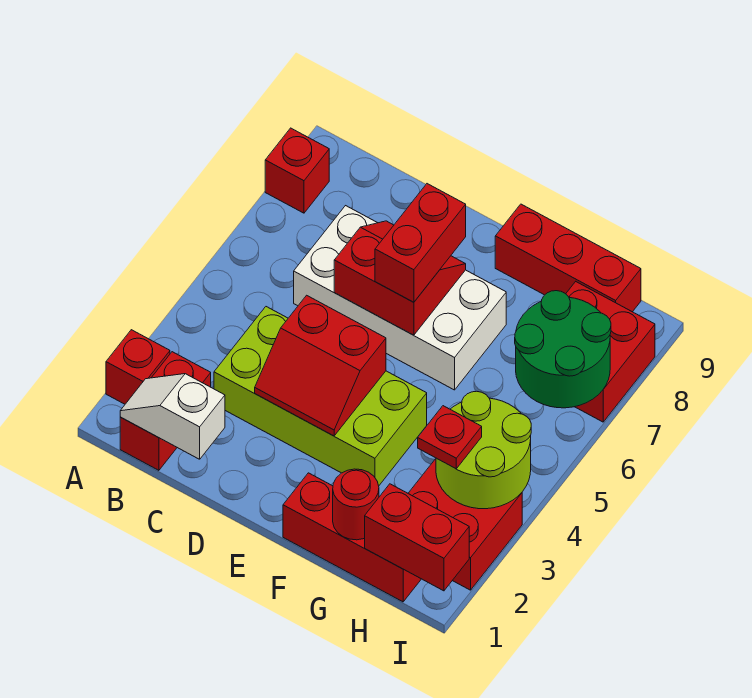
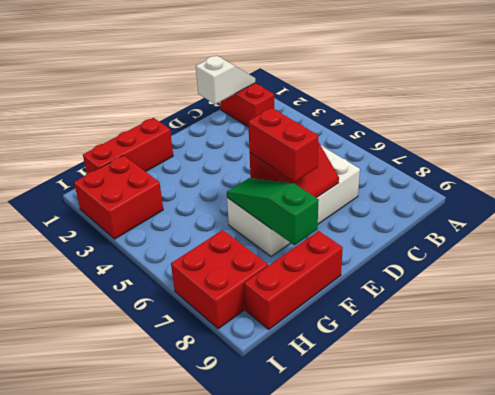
green slope F6:F8 level 2 top 8 -> none
none -> red brick A2 level 1
none -> red brick A8 level 1
none -> lime brick C3:F4 level 1

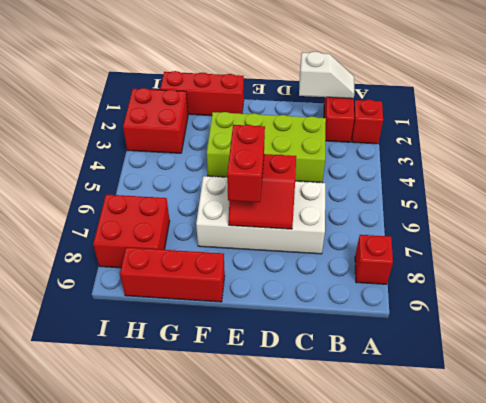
none -> red slope D3:E4 level 2 top 4
none -> red round brick G1 level 2
none -> red brick H1:I1 level 2

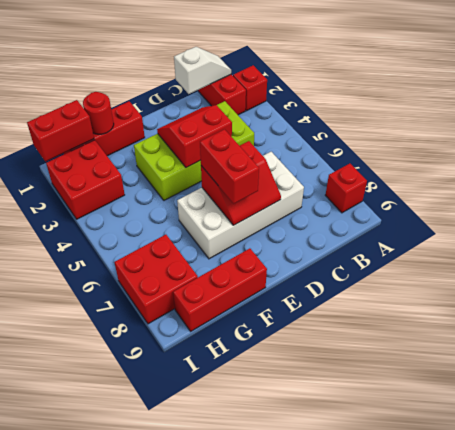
none -> lime round brick H3:I4 level 2
none -> green round brick H6:I7 level 2
none -> red plate H3 level 3

